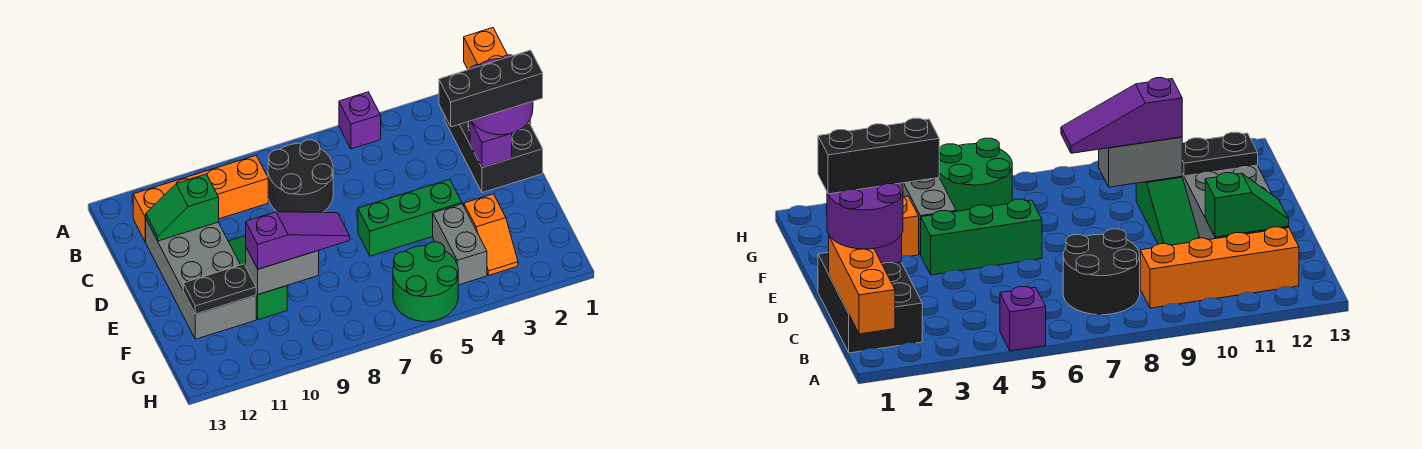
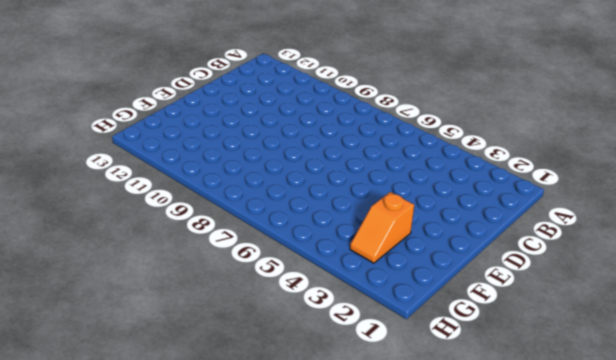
none -> purple brick A5 level 1
none -> black brick B1:D2 level 1
none -> black round brick B7:C8 level 1

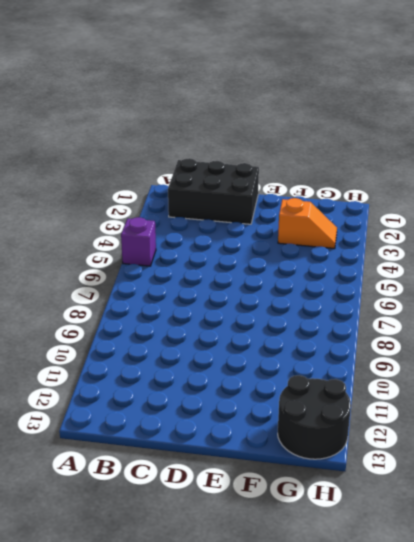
black round brick G12:H13 level 1 -> black round brick B7:C8 level 1
none -> orange brick B9:B12 level 1
none -> grey brick C11:F12 level 1
none -> green slope D10:F10 level 1 top F

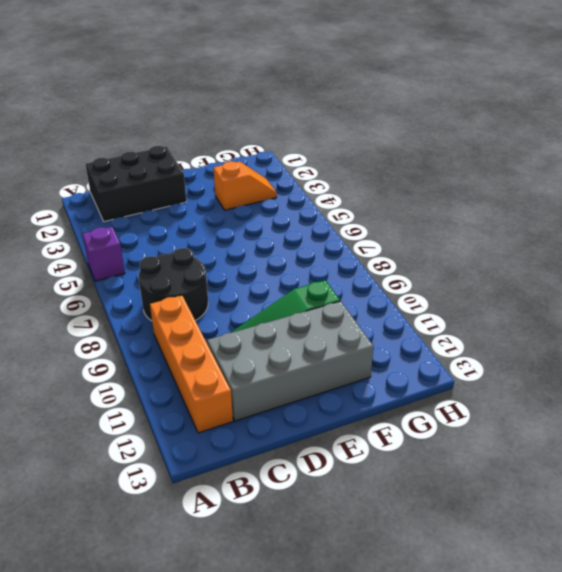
none -> green brick E4:E6 level 1
none -> grey brick F4:G4 level 1
none -> green round brick G5:H6 level 1

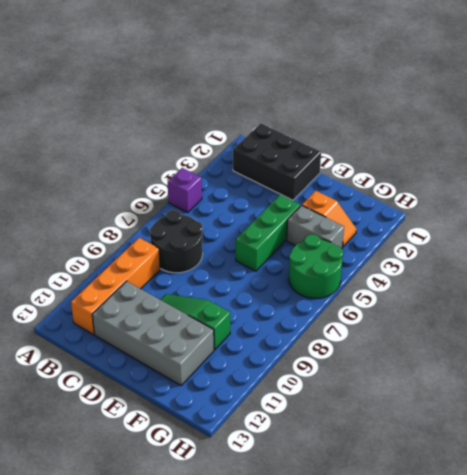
none -> orange brick A1:C1 level 2
none -> green slope C11:C12 level 2 top 11
none -> purple brick D2 level 2

